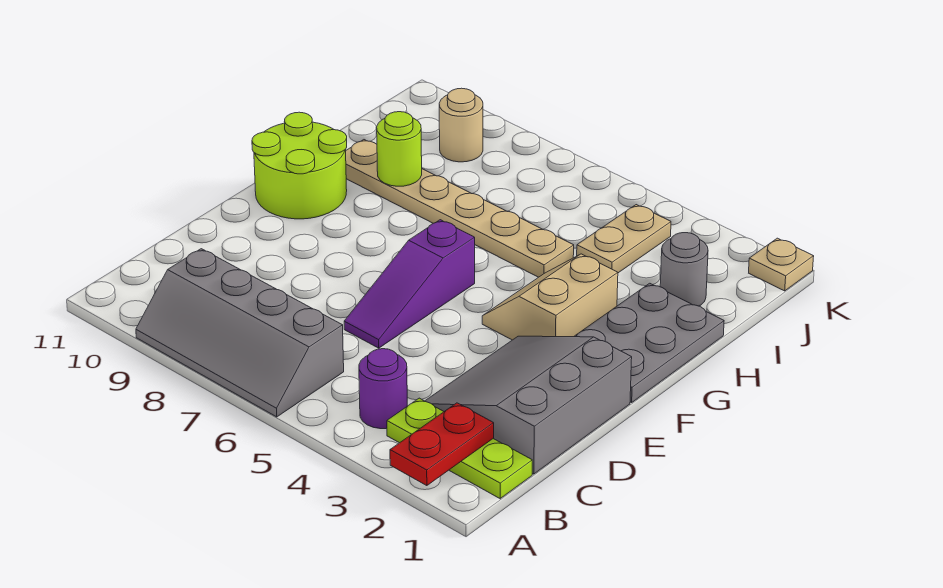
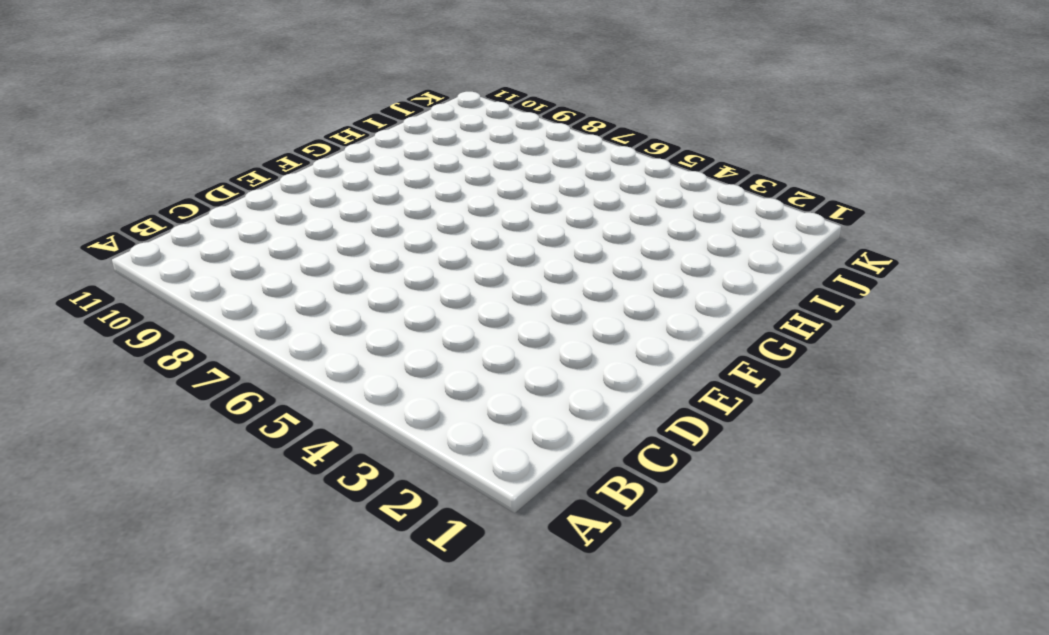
none -> grey slope A6:B9 level 1 top B
none -> lime plate B1:B3 level 1
none -> purple round brick B4 level 1

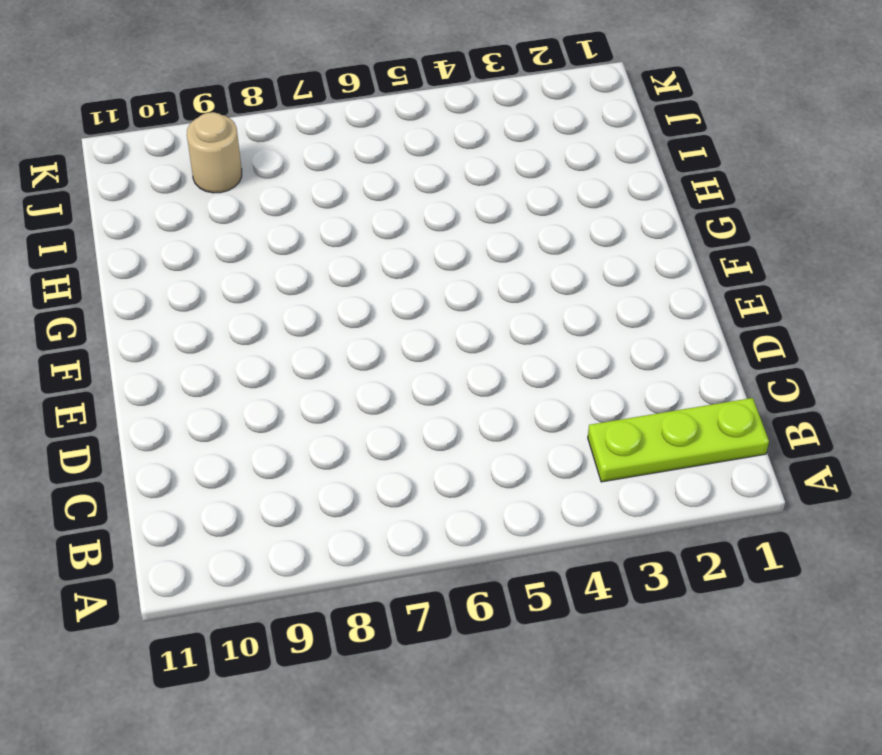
none -> grey slope A6:B9 level 1 top B
none -> purple round brick B4 level 1
none -> grey slope C1:E3 level 1 top 1

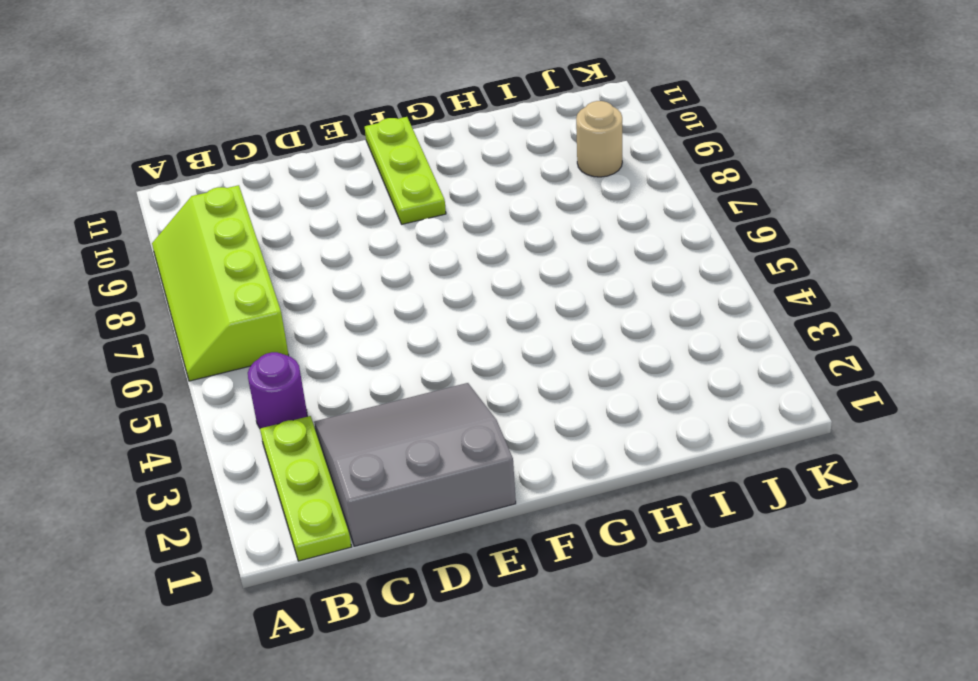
lime slope A6:B9 level 1 top B -> grey slope A6:B9 level 1 top B
lime plate F9:F11 level 1 -> lime round brick F10:G11 level 1
none -> purple slope D6:F6 level 1 top F
none -> grey plate F1:H2 level 1
none -> tan slope F3:G4 level 1 top 3

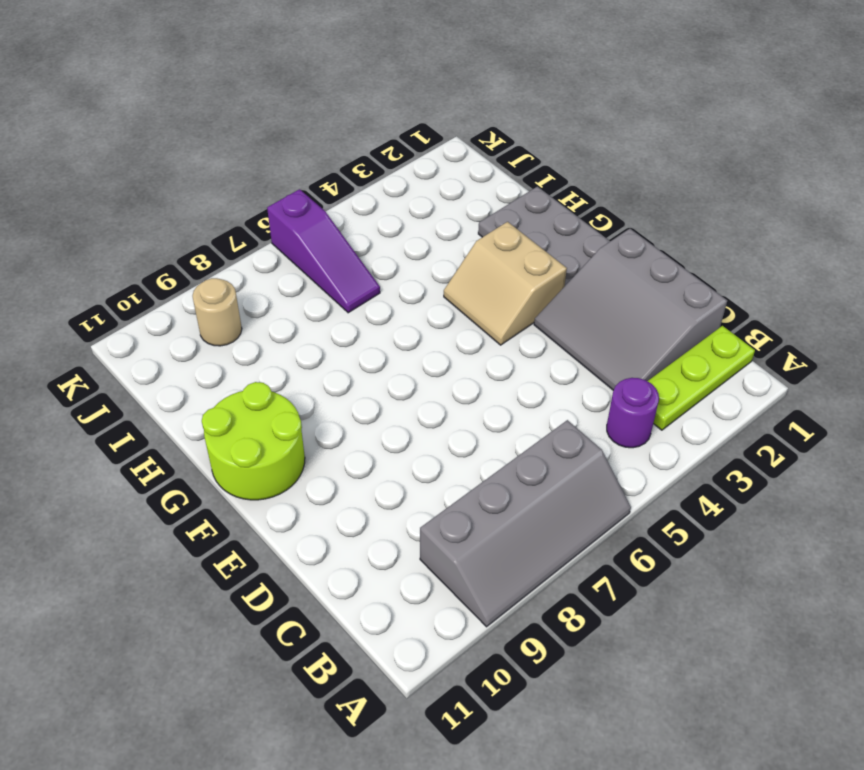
purple slope I6:K6 level 1 top K -> purple slope D6:F6 level 1 top F
none -> tan plate H5:H10 level 1
none -> grey round brick I2 level 1
none -> tan plate I4:J4 level 1

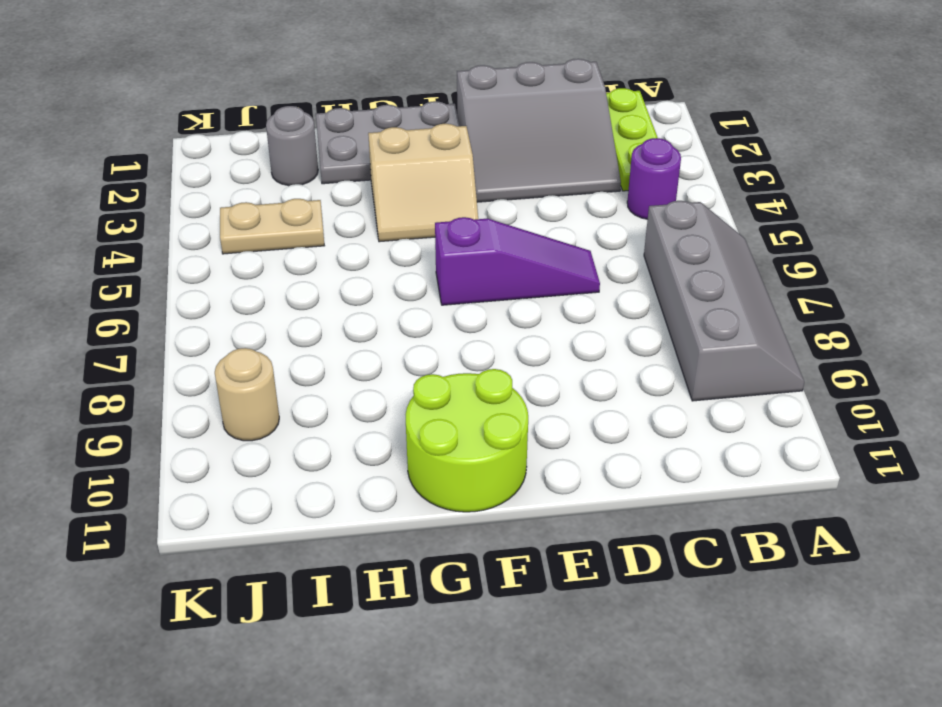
none -> tan plate H5:H10 level 1
none -> tan plate K1 level 1
none -> red plate A2:B2 level 2

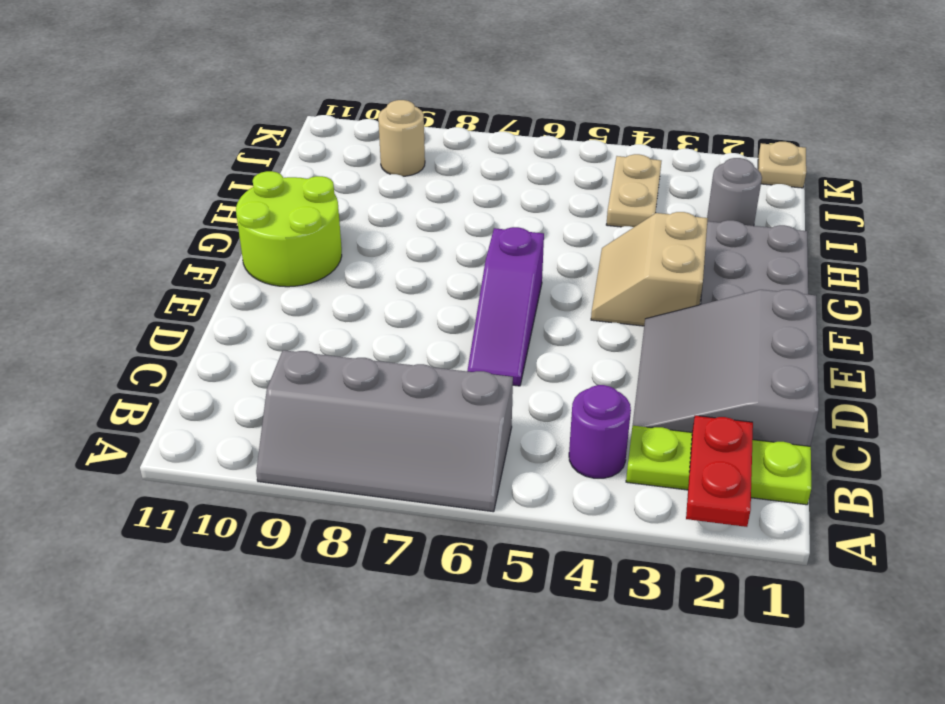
none -> tan plate H5:H10 level 1
none -> lime round brick H9 level 2

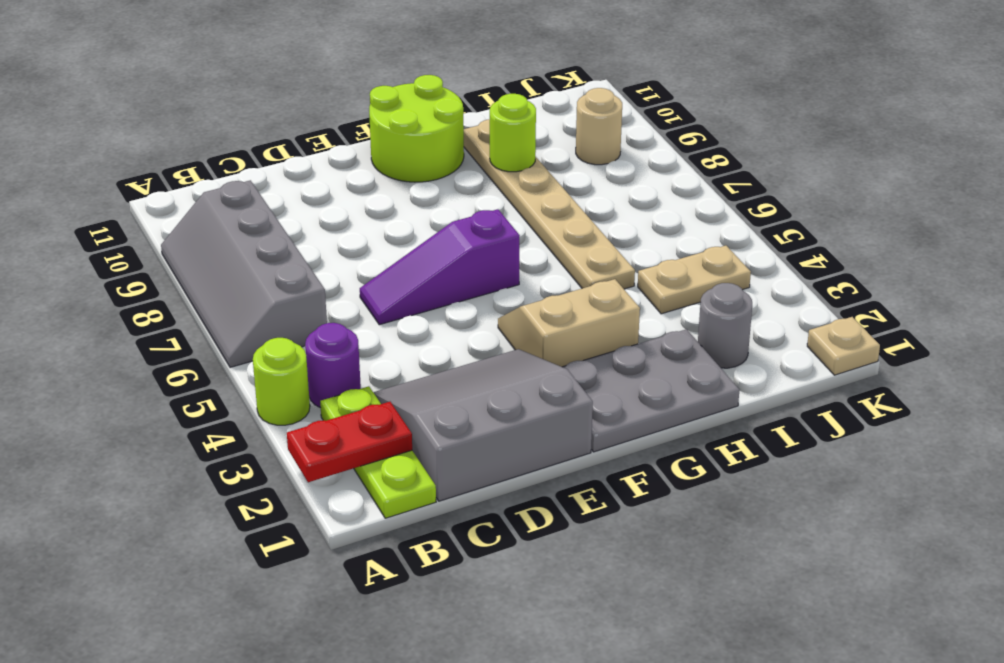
lime round brick A4 level 1 -> none

